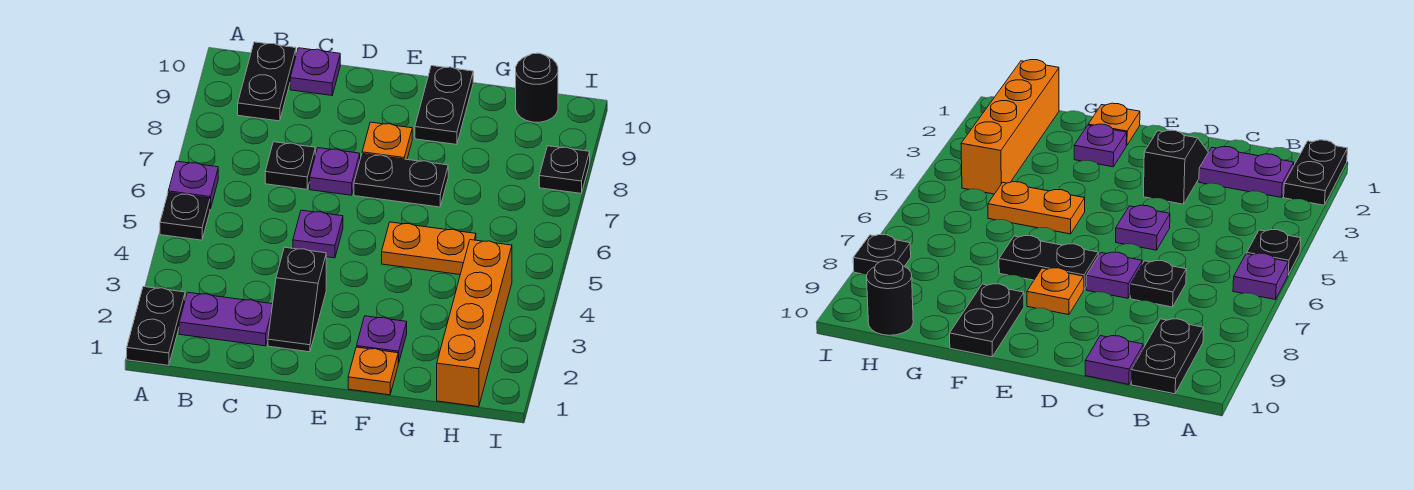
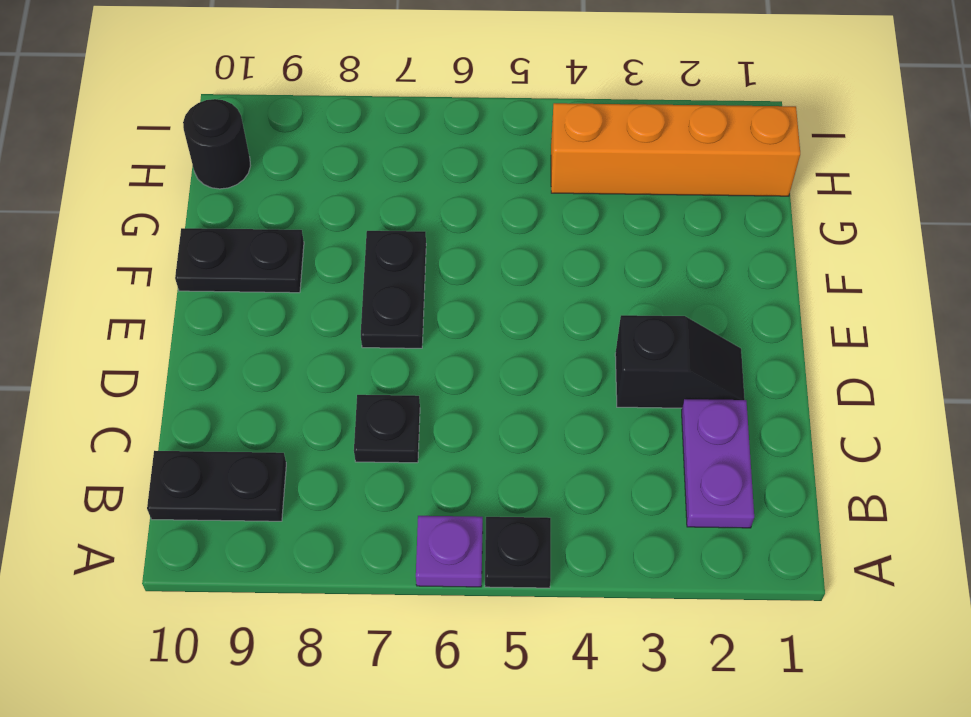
none -> black plate A1:A2 level 1
none -> purple plate C10 level 1
none -> purple plate D5 level 1

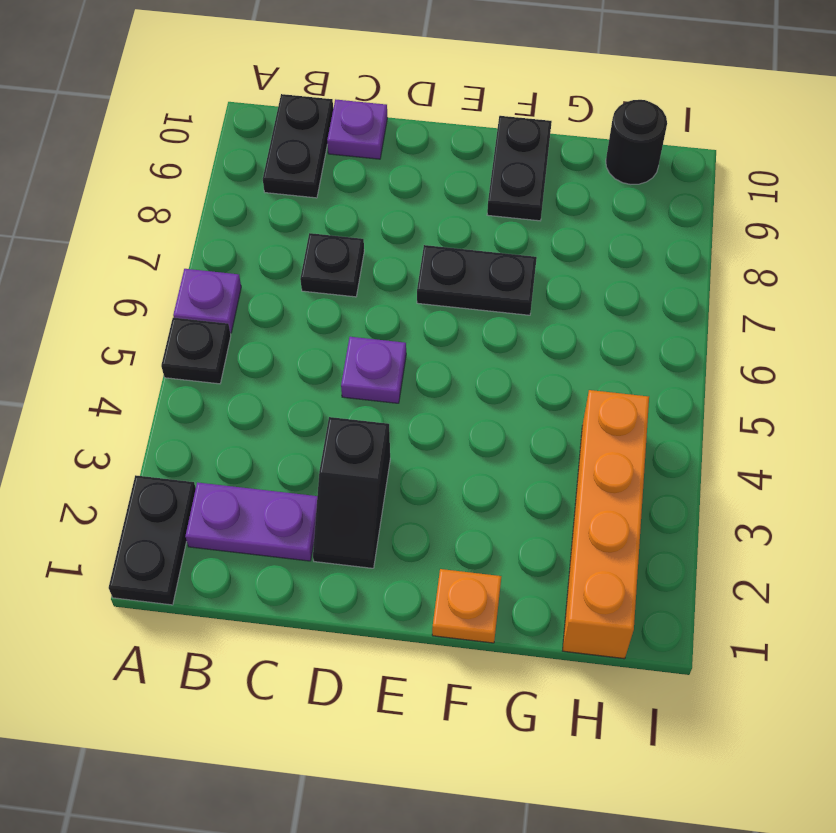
none -> purple plate D7 level 1
none -> orange plate E8 level 1
none -> purple plate F2 level 1

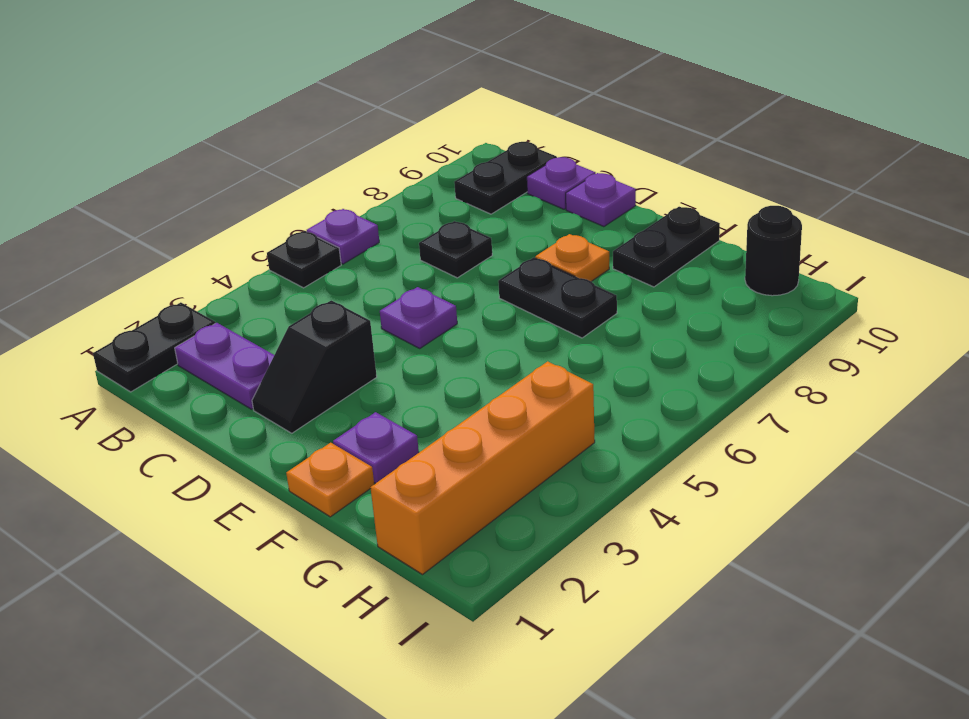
purple plate D10 level 1 -> purple plate D7 level 1
none -> orange plate F5:G5 level 1
none -> black plate I8 level 1

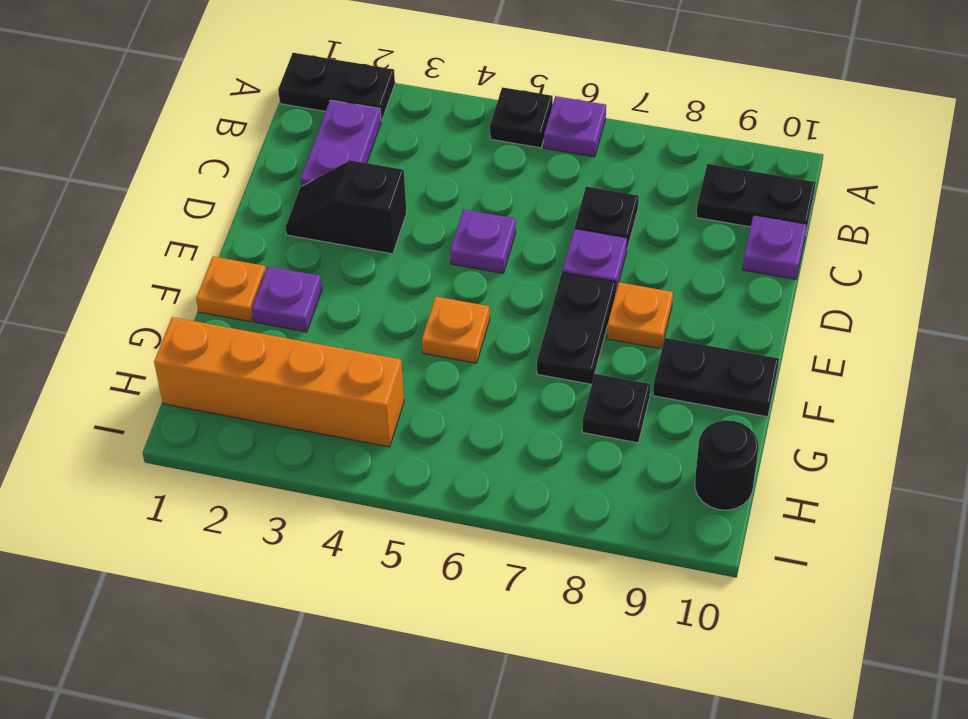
orange plate F5 level 1 -> orange plate F5:G5 level 1
black plate G8 level 1 -> black plate I8 level 1

